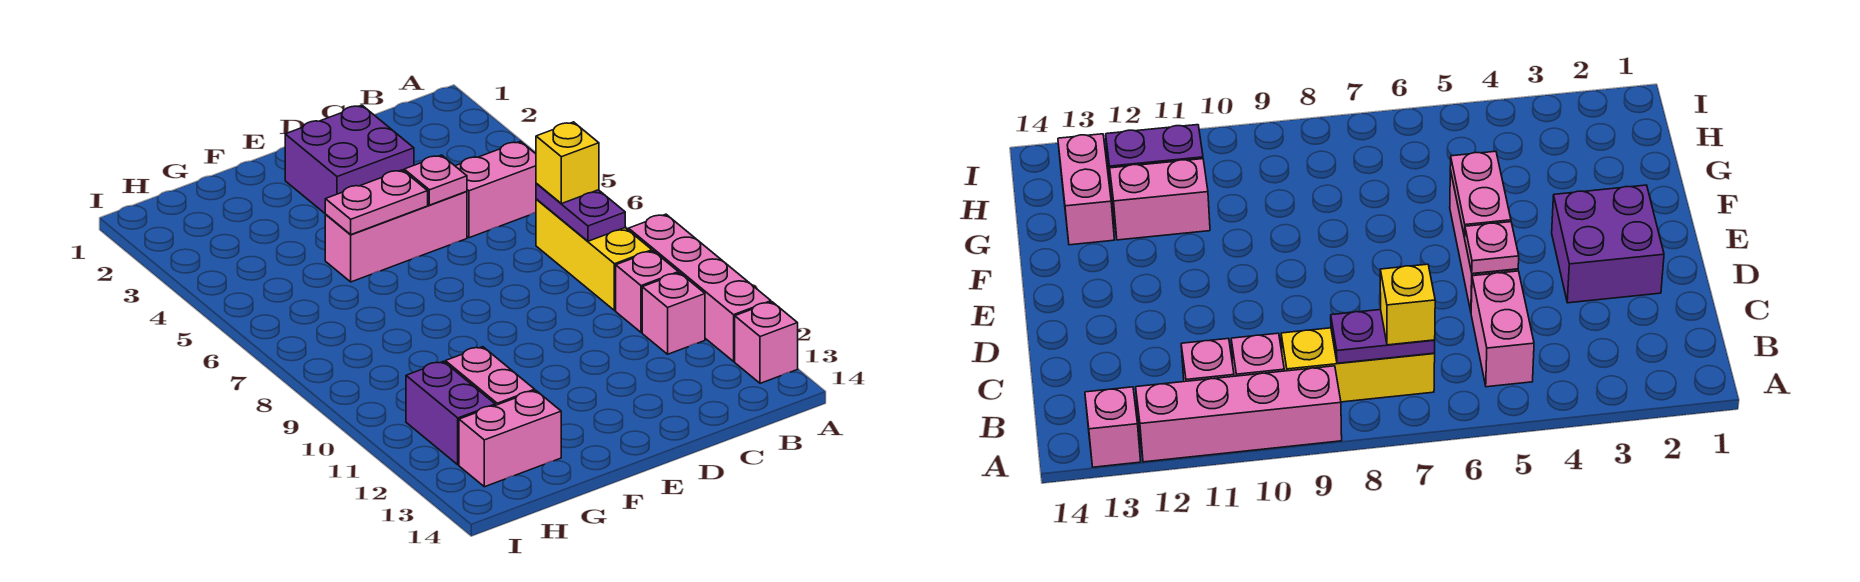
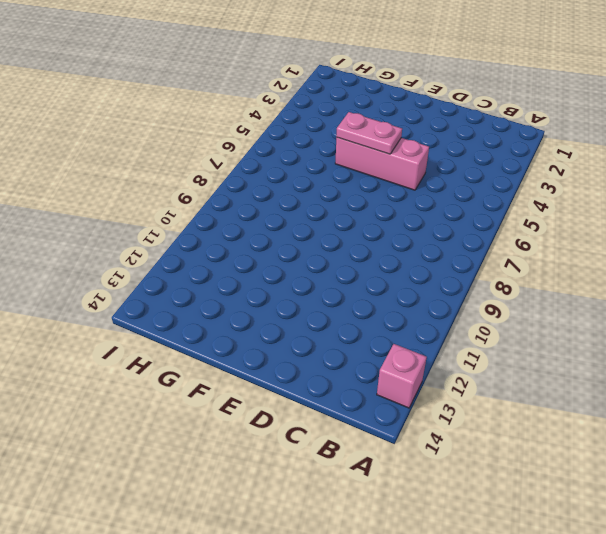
none -> pink brick A9:A12 level 1
none -> pink brick B5:C5 level 1
none -> yellow brick B7:B9 level 1

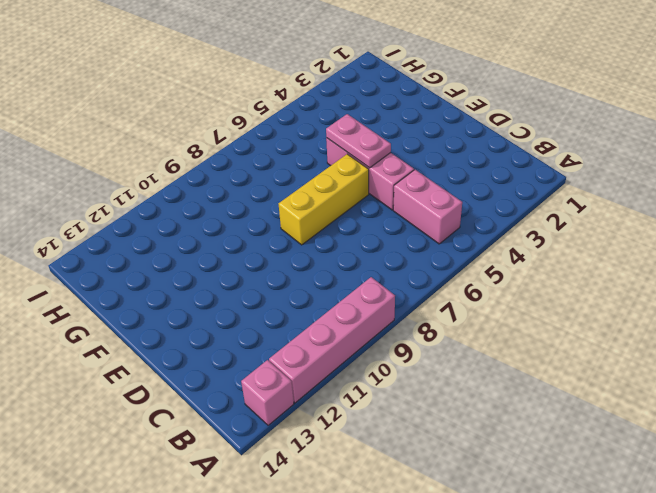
yellow brick E6:E8 level 1 -> yellow brick B7:B9 level 1
none -> pink brick B10 level 1
none -> pink brick B11 level 1
none -> purple brick D2:E3 level 1

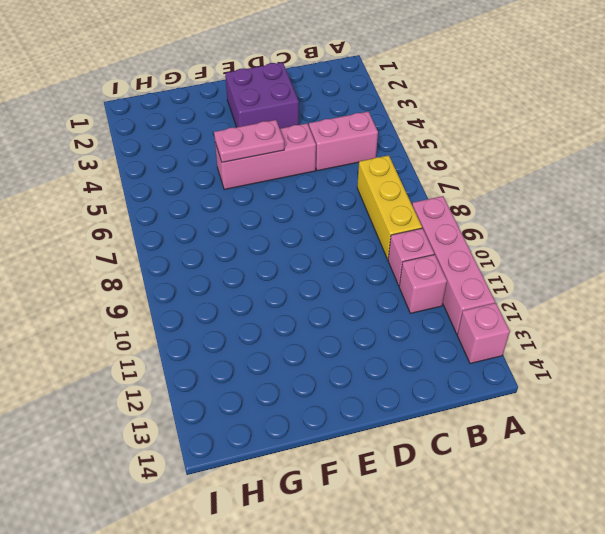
none -> pink brick G11:G12 level 1
none -> pink brick G13:H13 level 1
none -> purple brick H11:H12 level 1

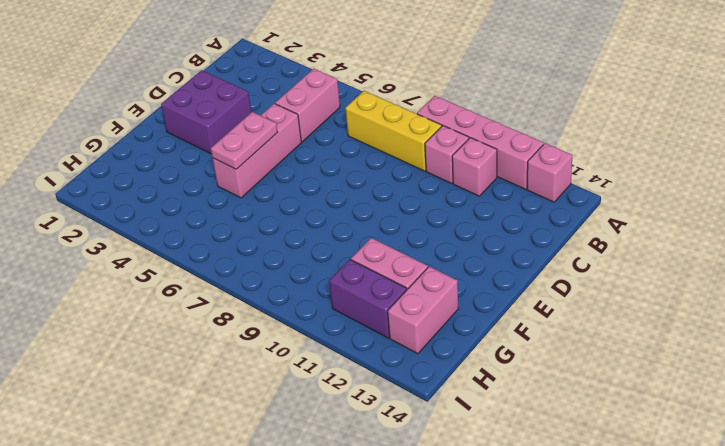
none -> purple plate B7:B8 level 2
none -> pink plate D5 level 2
none -> yellow brick B7 level 3

